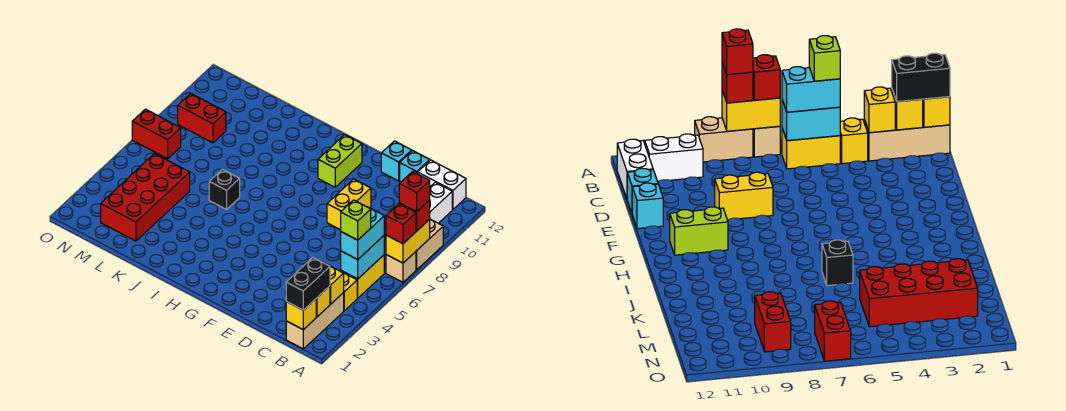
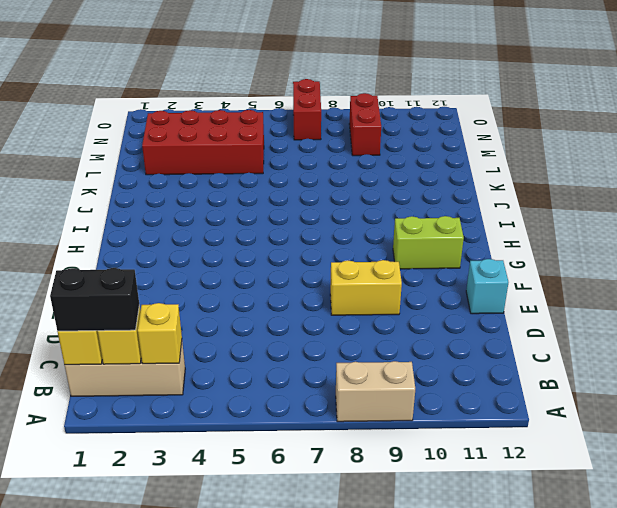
none -> tan brick A7 level 1
none -> yellow brick B4 level 1
none -> yellow brick B5:B6 level 1

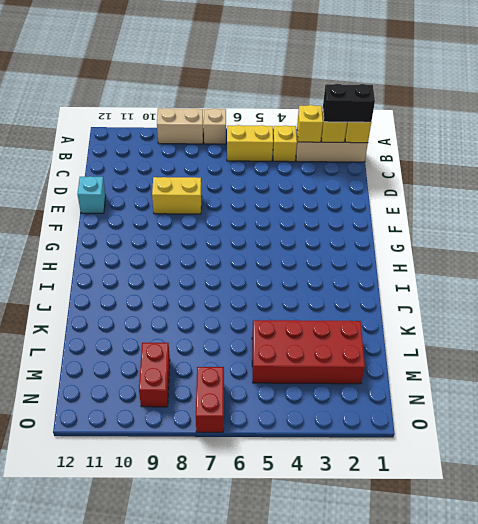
none -> white brick B10:B11 level 1
none -> white brick B12:C12 level 1
none -> cyan brick D12 level 1

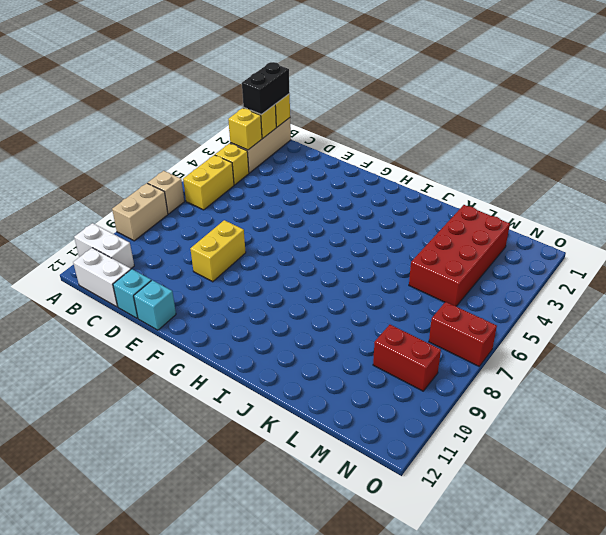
white brick A11:B11 level 1 -> white brick B10:B11 level 1
none -> lime brick G10:G11 level 1
none -> black brick J6 level 1
none -> yellow brick A7:A8 level 2

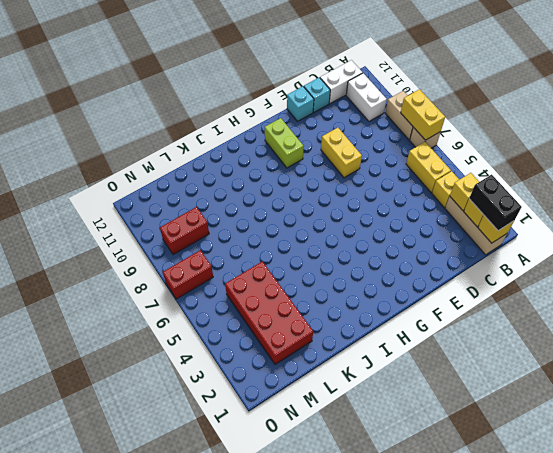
none -> black brick J6 level 1
none -> cyan brick B5:B6 level 2
none -> red brick A7 level 3

